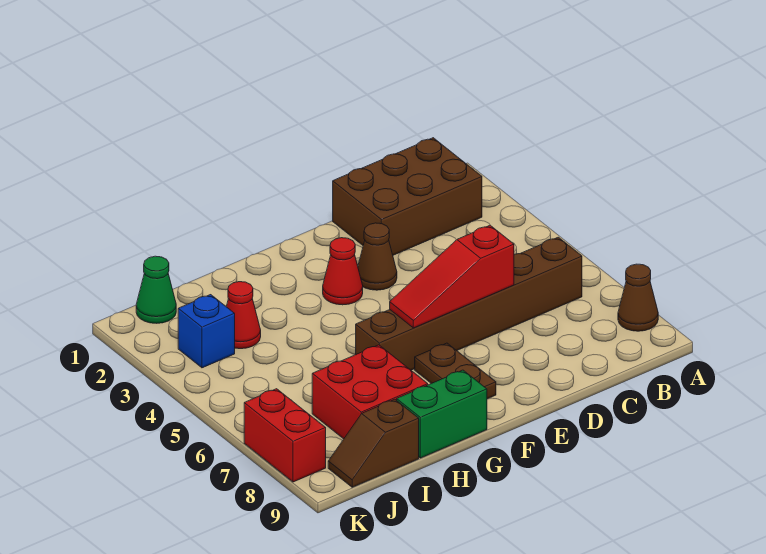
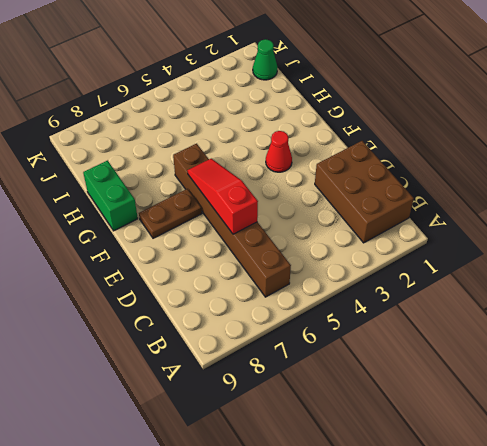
none -> brown cone A8 level 1
none -> brown cone E3 level 1
none -> red brick H7:I8 level 1

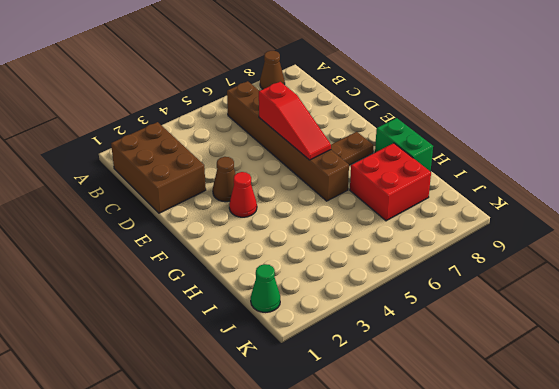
none -> red cone I3 level 1
none -> brown slope I9:J9 level 1 top I
none -> blue brick J3 level 1

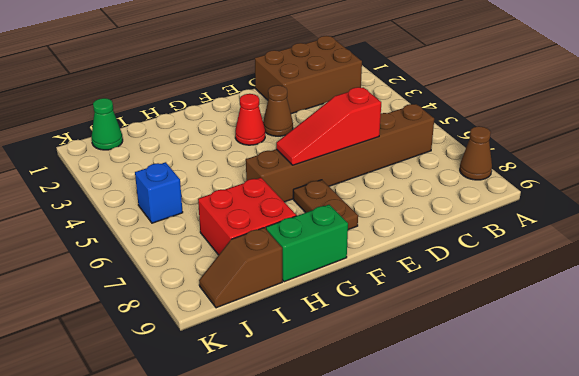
blue brick J5 level 1 -> blue brick J3 level 1
none -> red cone I3 level 1
none -> red brick K7:K8 level 1

